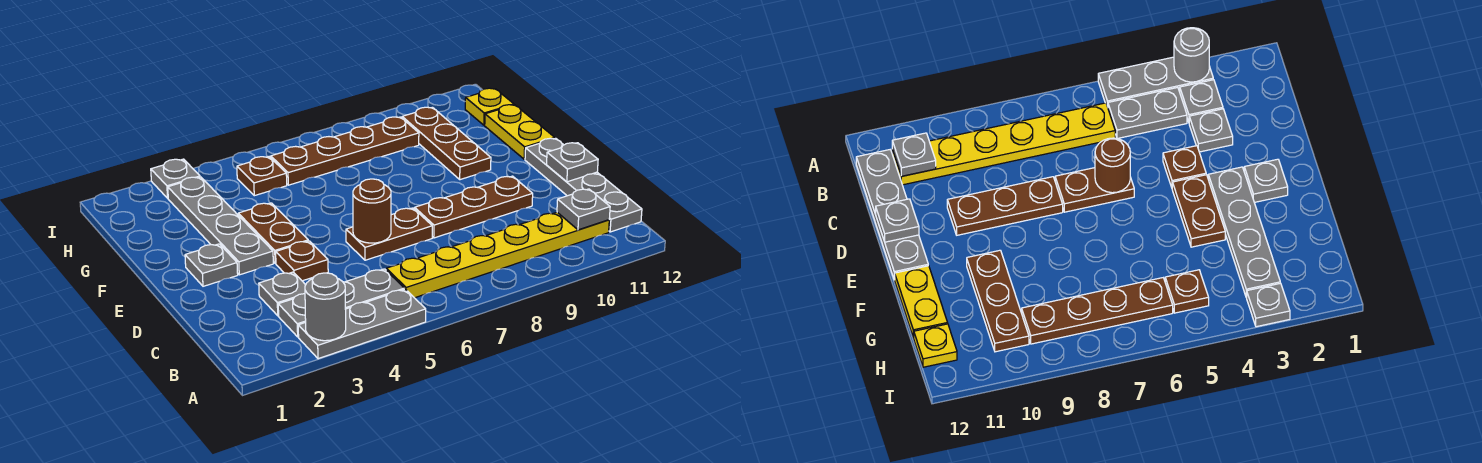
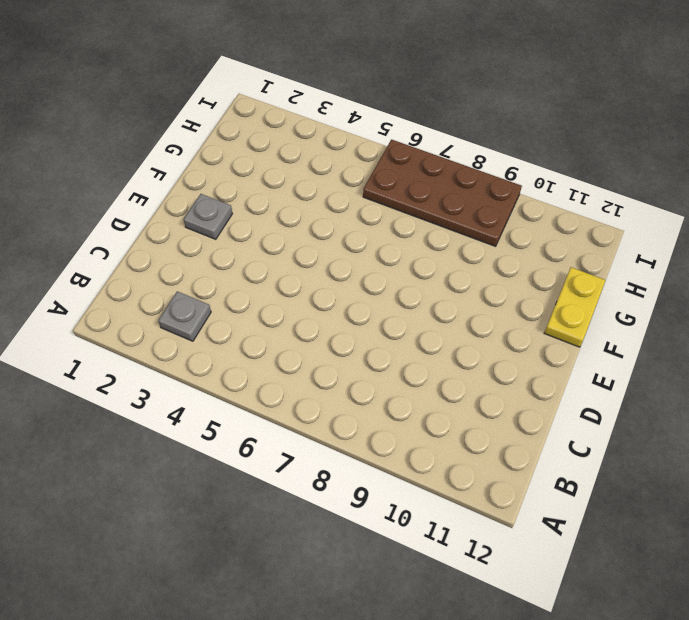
brown plate H6:I9 level 1 -> brown plate H6:H9 level 1
none -> grey plate A3:A5 level 1
none -> grey plate B4:B5 level 1
none -> yellow plate B6:B11 level 1

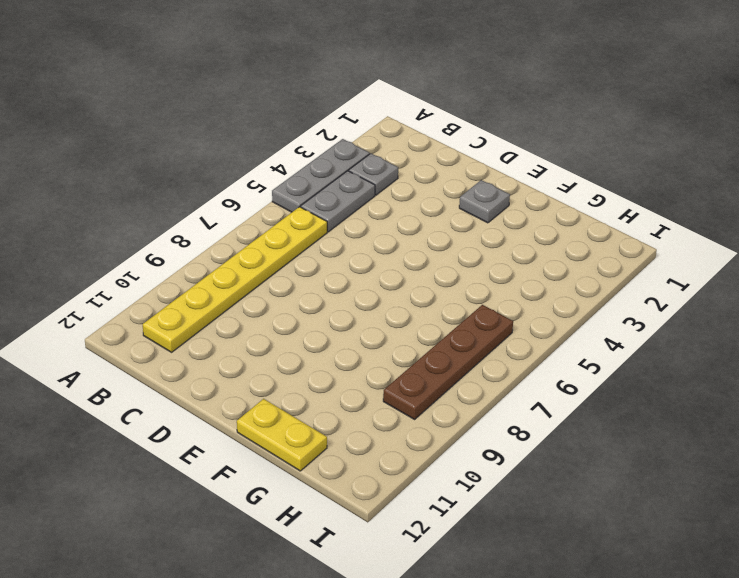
none -> grey plate B12:E12 level 1
none -> grey plate C3 level 1
none -> brown plate D4 level 1

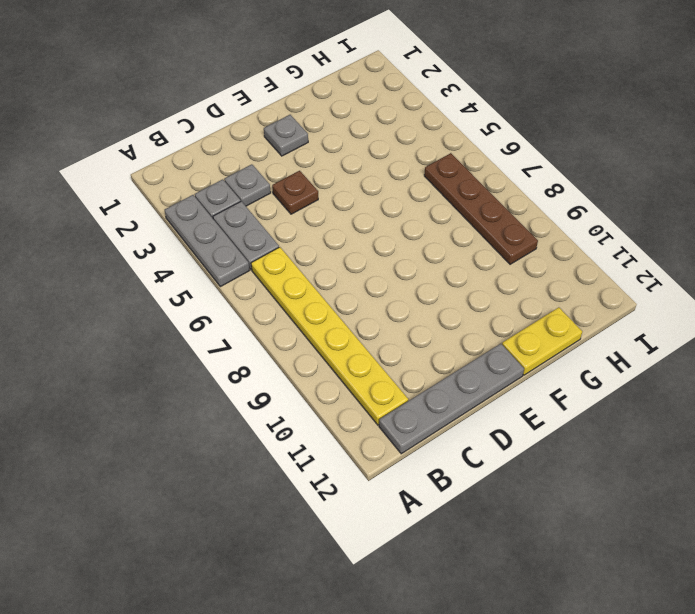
none -> brown plate D6:D7 level 1
none -> brown plate D8:D10 level 1
none -> grey plate E3:H3 level 1

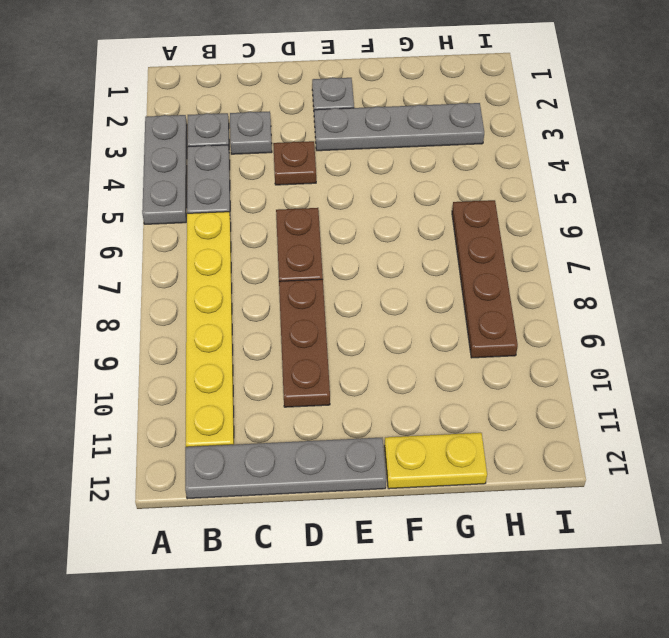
none -> brown plate E4:F4 level 1
none -> brown plate F10:H10 level 1
none -> brown plate H5 level 1

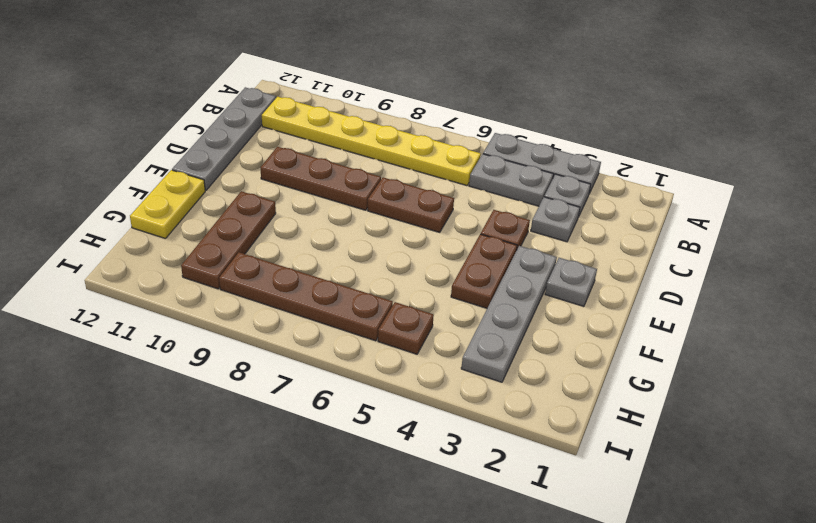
none -> yellow plate H12 level 1
none -> grey plate I3 level 1
none -> grey round brick A3 level 2

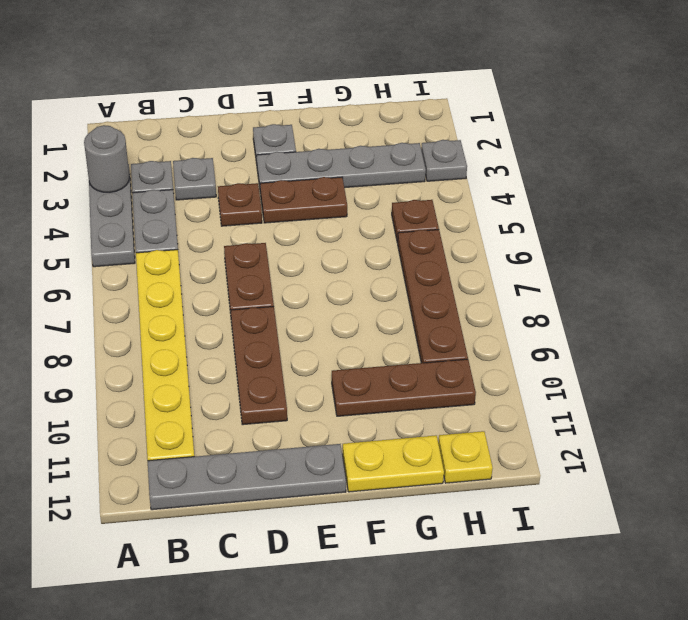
none -> grey plate B11 level 2
none -> brown round brick D6 level 2
none -> grey plate D12 level 2

